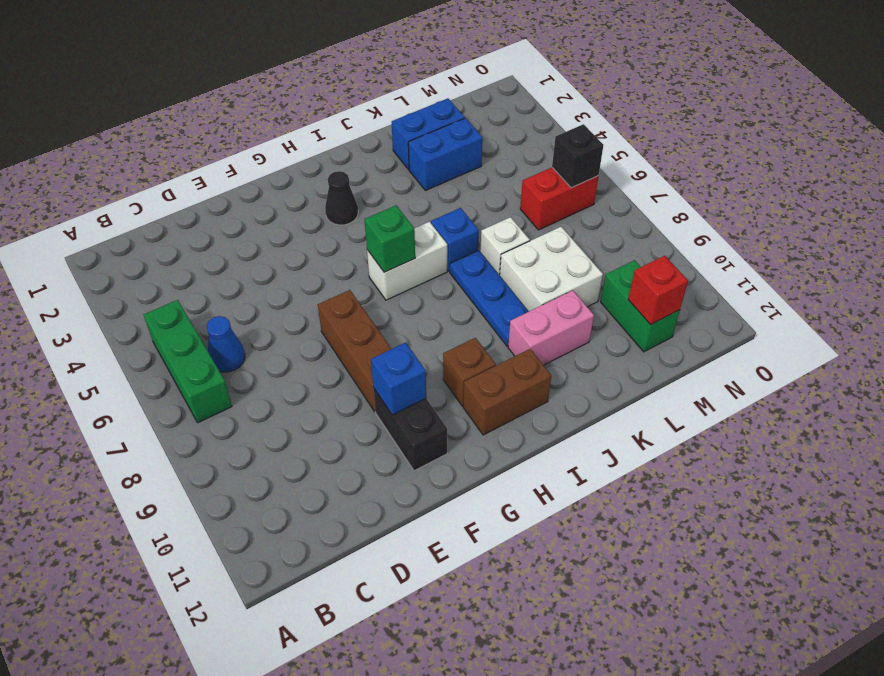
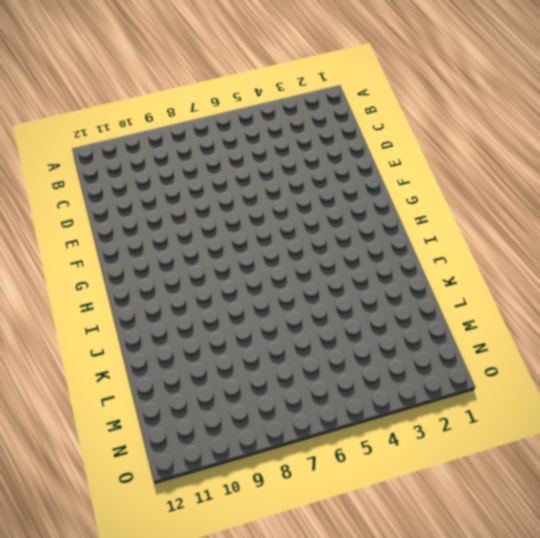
none -> green brick B5:B7 level 1
none -> blue cone C6 level 1
none -> brown brick F7:F9 level 1

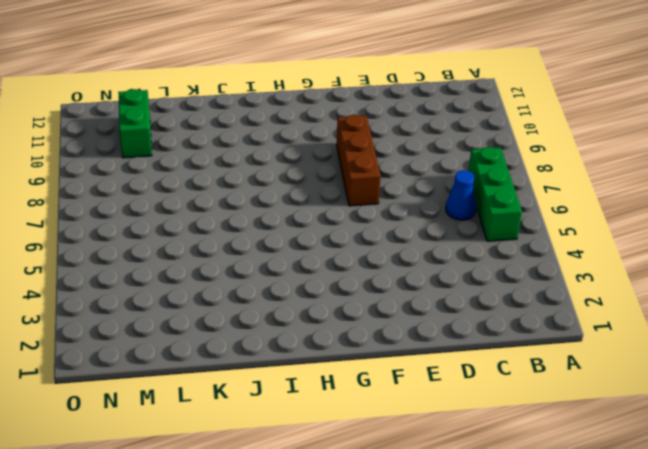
none -> black brick F10:F11 level 1
none -> black cone H3 level 1
none -> white brick H6:I6 level 1

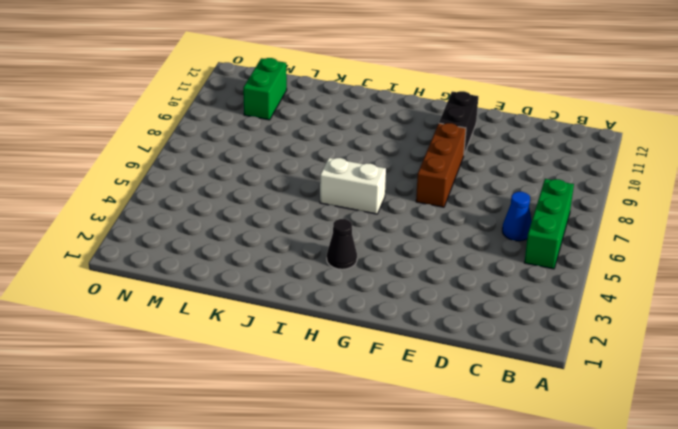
none -> brown brick H10 level 1
none -> brown brick H11:I11 level 1
none -> blue brick J6 level 1

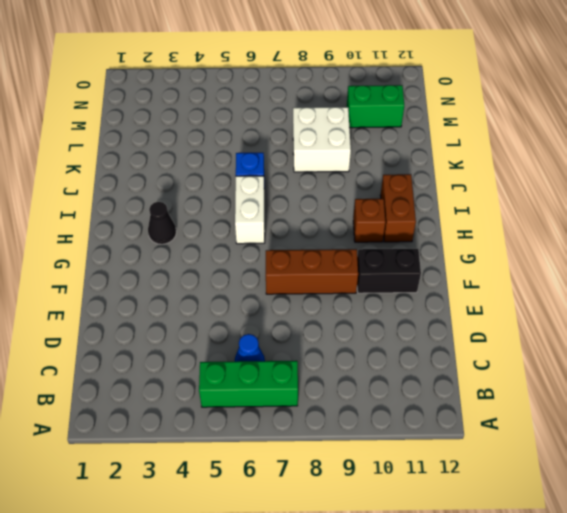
none -> blue plate J7:J9 level 1
none -> pink brick J10:K10 level 1
none -> blue brick K2:L2 level 1

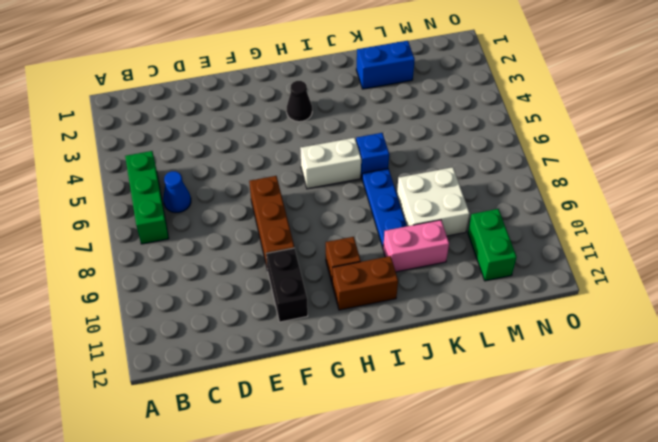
none -> blue brick K3:L3 level 1
none -> white brick K7 level 1
none -> red brick M6:N6 level 1

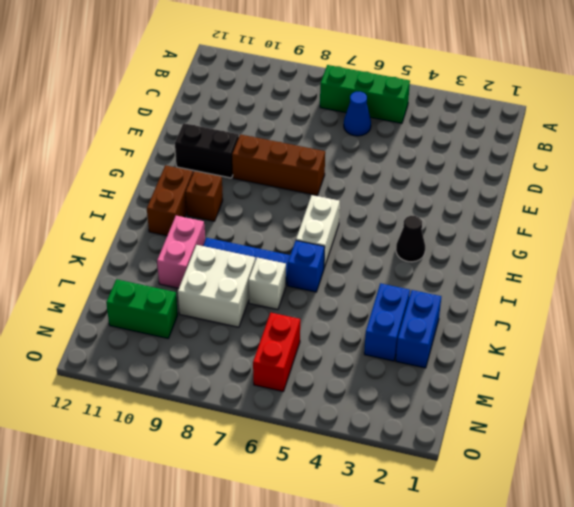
none -> blue brick F10 level 2
none -> green brick H6 level 2
none -> red brick M11 level 2

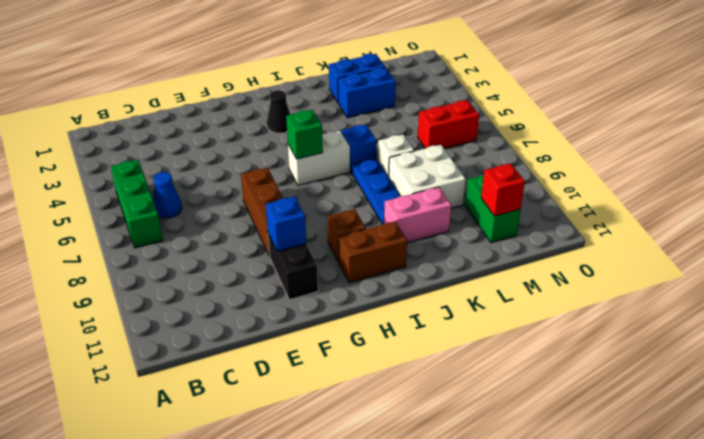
none -> black brick N6 level 2

